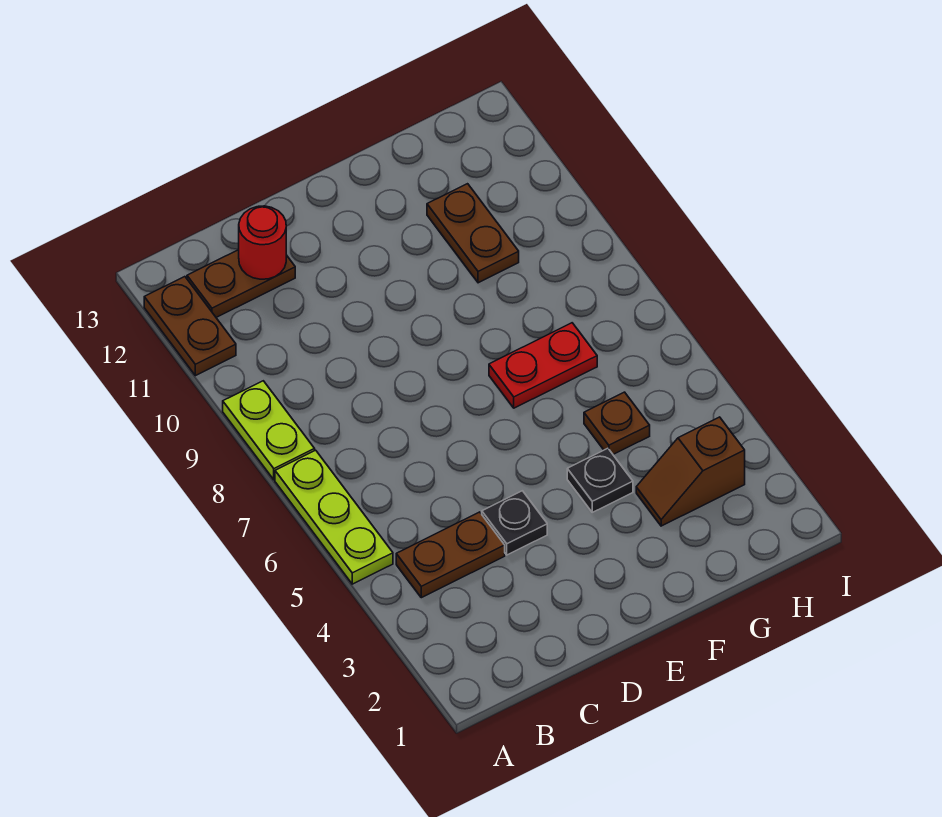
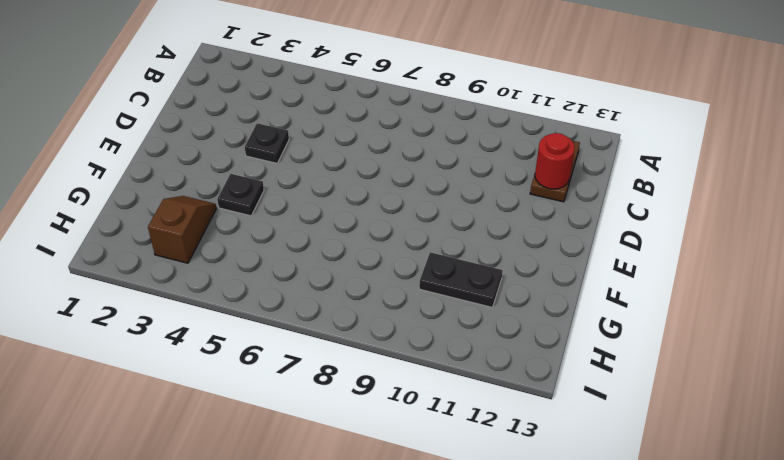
black plate G10:G11 level 1 -> brown plate G10:G11 level 1
none -> lime plate A5:A7 level 1
none -> lime plate A8:A9 level 1
none -> brown plate A11:A12 level 1

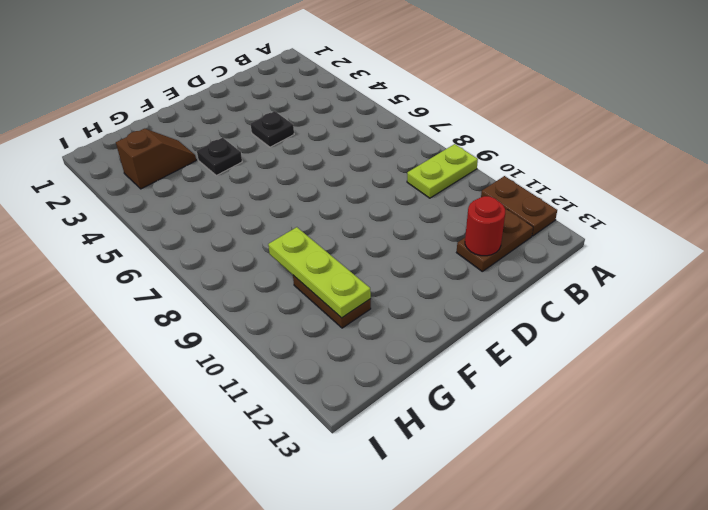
lime plate A9:B9 level 1 -> lime plate A8:A9 level 1
lime plate G9:G11 level 2 -> lime plate A5:A7 level 1
none -> brown plate B4:C4 level 1
none -> red plate F7:G7 level 1
none -> brown plate G5 level 1

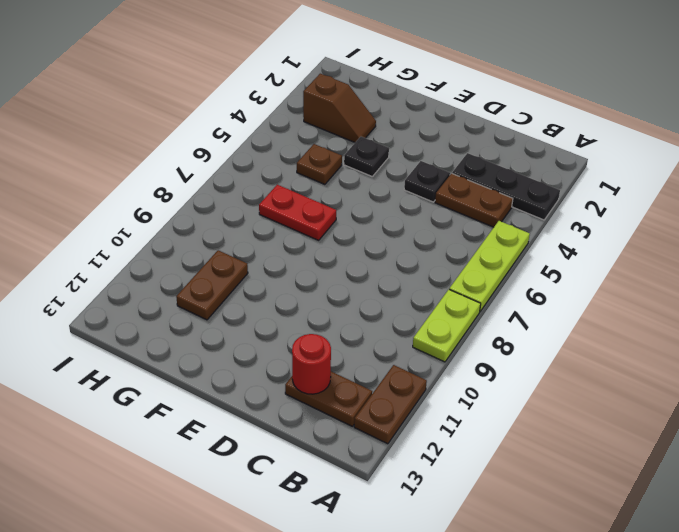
black plate A3:C3 level 1 -> none

